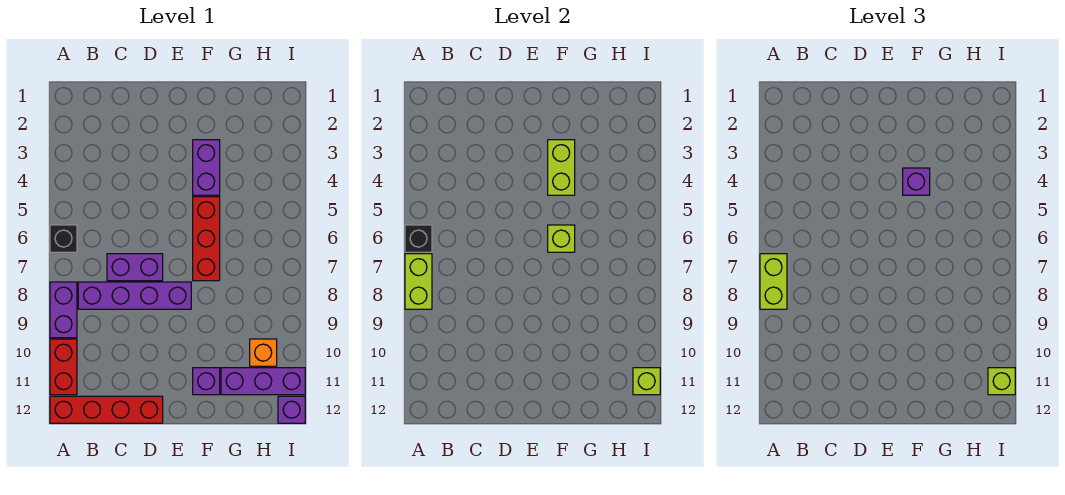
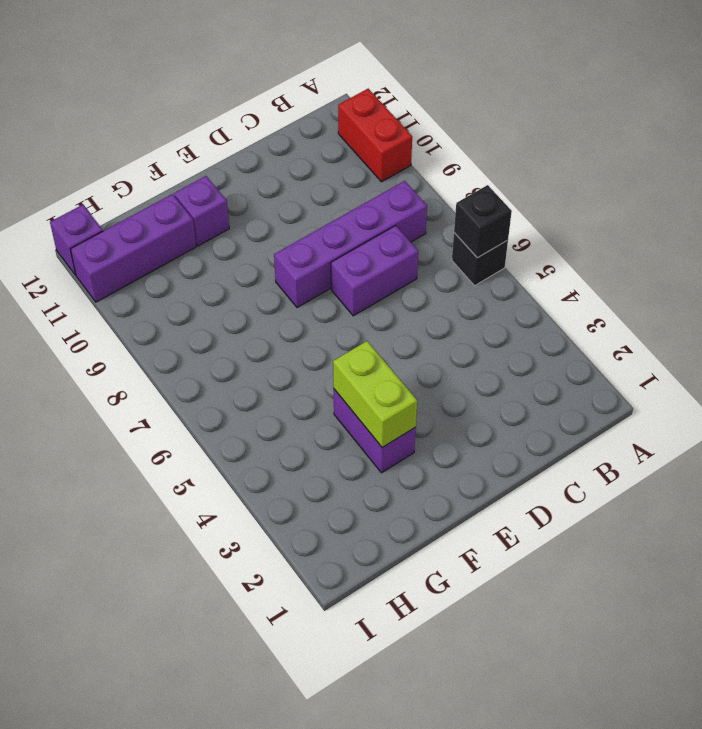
none -> purple brick A8:A9 level 1
none -> red brick A12:D12 level 1
none -> red brick F5:F7 level 1

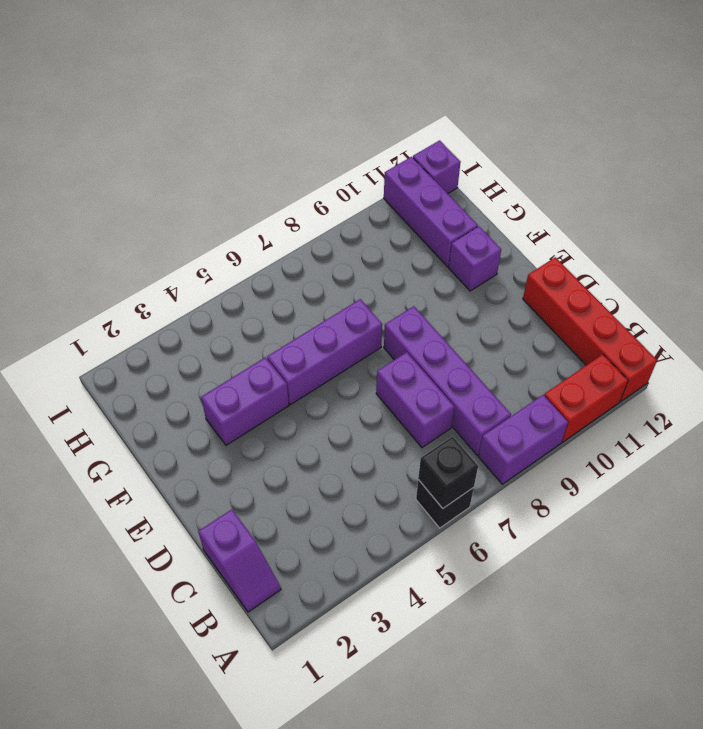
purple slope B1:C1 level 1 top C -> none
purple brick F5:F7 level 1 -> red brick F5:F7 level 1
none -> orange brick H10 level 1
none -> lime brick A7:A8 level 2
none -> lime brick F3:F4 level 2

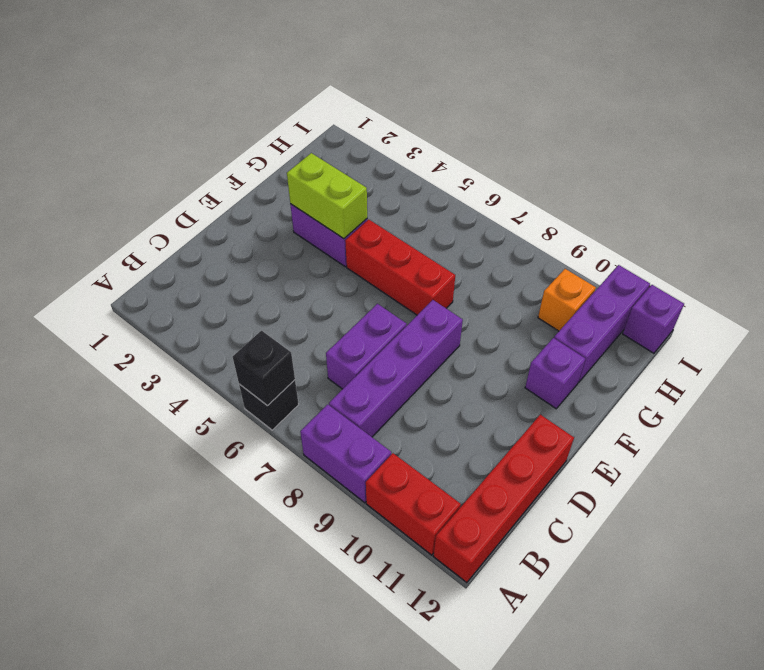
none -> lime brick A7:A8 level 2
none -> lime brick F6 level 2
none -> lime brick I11 level 2

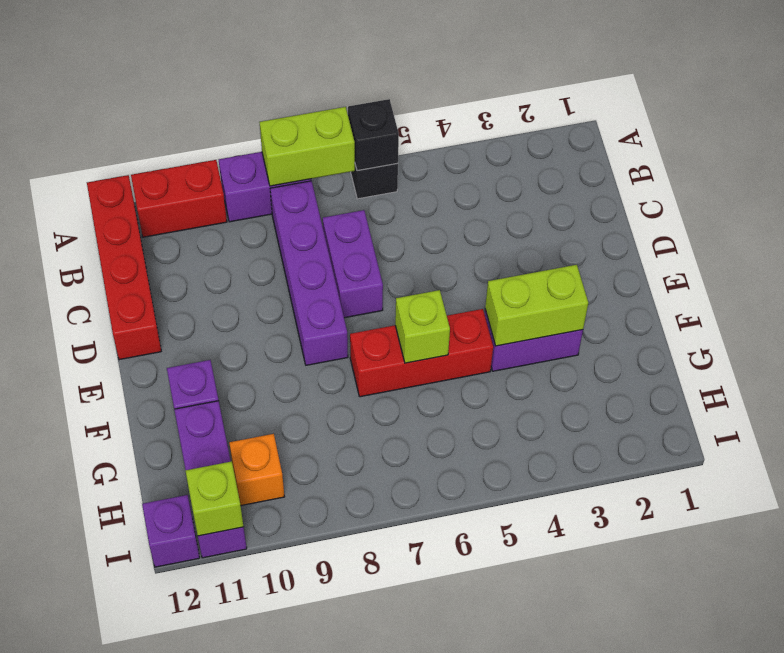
none -> lime brick A7:A8 level 3
none -> purple brick F4 level 3
none -> lime brick I11 level 3

